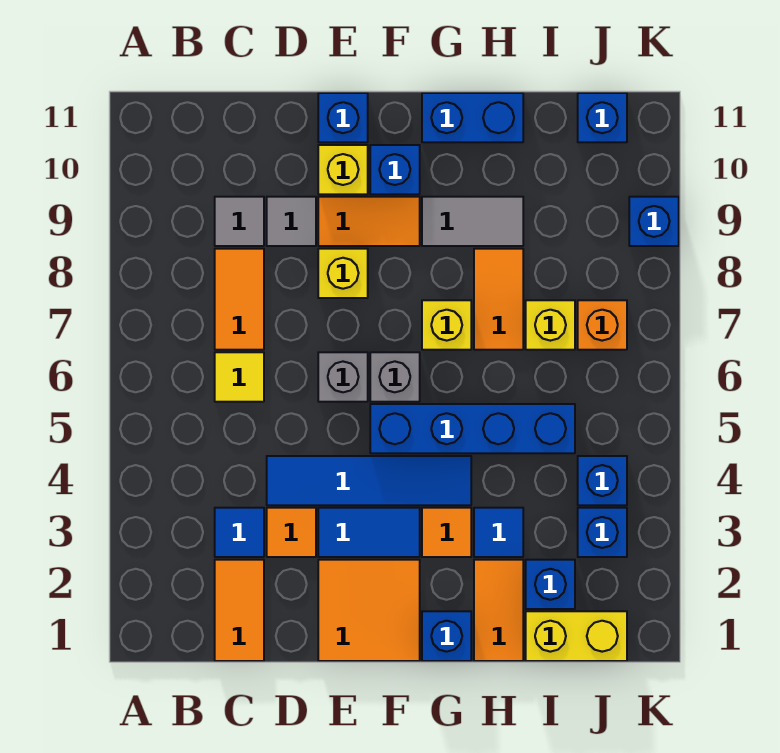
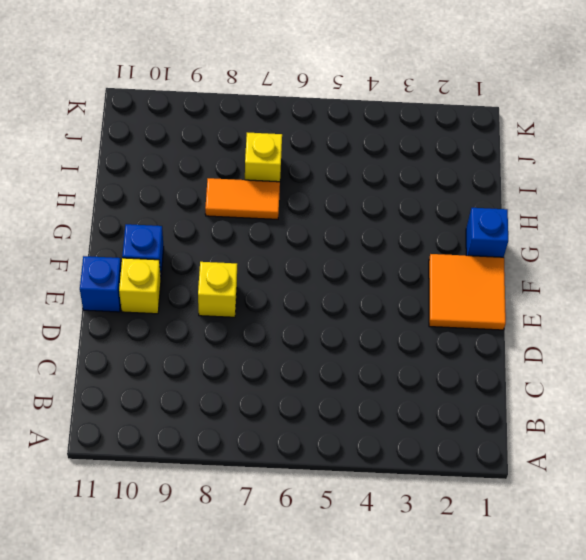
none -> orange tile C1:C2 level 1
none -> blue tile C3 level 1
none -> yellow tile C6 level 1
none -> orange tile C7:C8 level 1

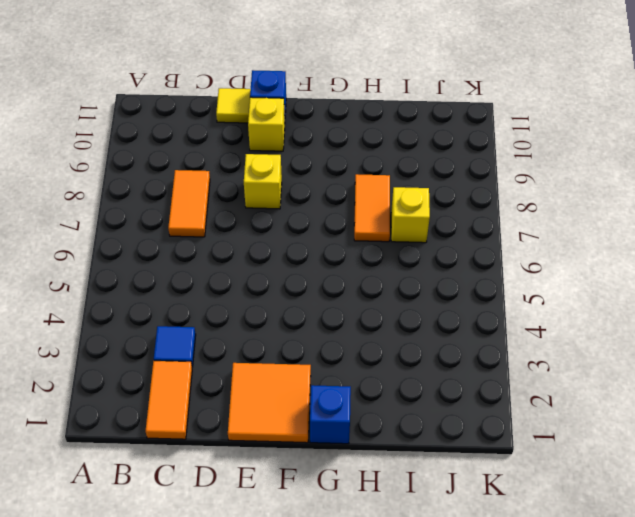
yellow tile D11 level 1 -> yellow tile C6 level 1
none -> grey tile C9 level 1
none -> orange tile D3 level 1
none -> blue tile D4:G4 level 1
none -> grey tile D9 level 1

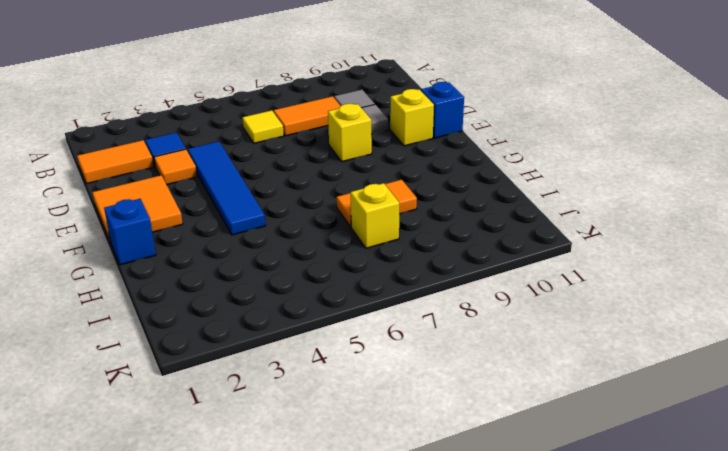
none -> blue tile E3:F3 level 1
none -> grey brick E6 level 1
none -> orange tile E9:F9 level 1
none -> blue brick F5:I5 level 1

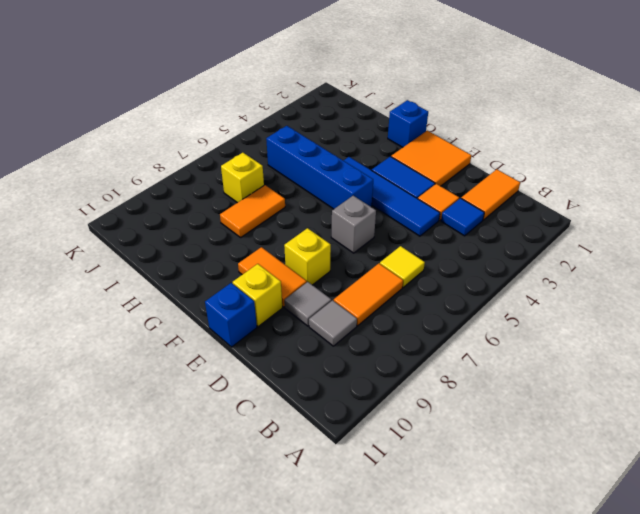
none -> grey brick F6 level 1
none -> blue brick F10 level 1
none -> orange tile G3 level 1
none -> yellow brick G7 level 1

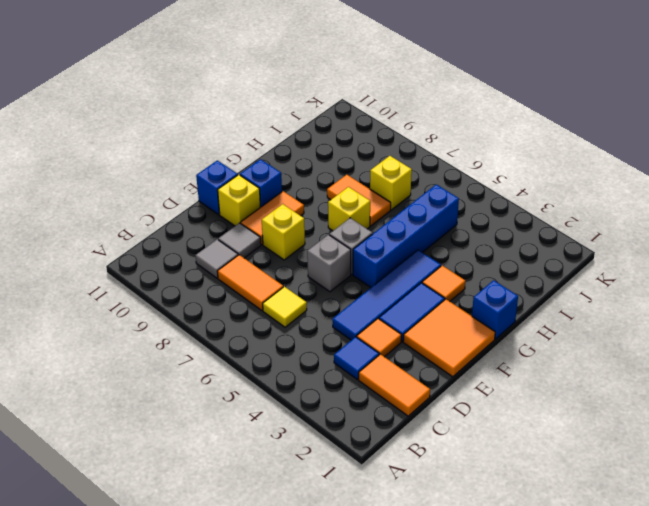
none -> grey tile G9:H9 level 1
none -> blue brick G11:H11 level 1
none -> orange tile H1:H2 level 1
none -> blue tile H3 level 1

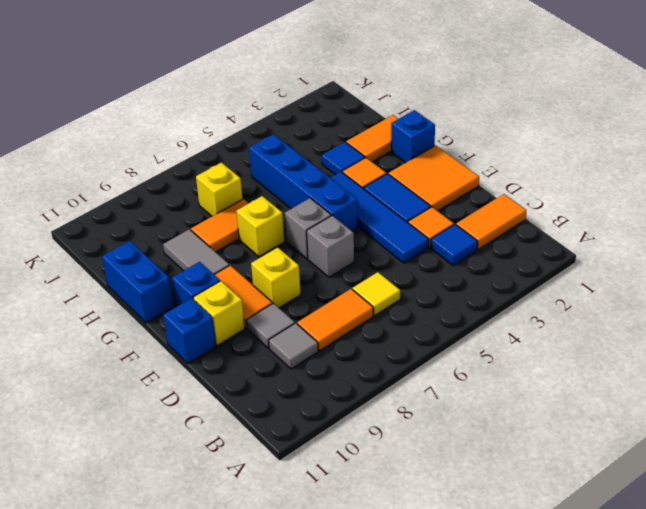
none -> yellow brick I1:J1 level 1
none -> blue brick I2 level 1
none -> blue brick J3 level 1
none -> blue brick J4 level 1

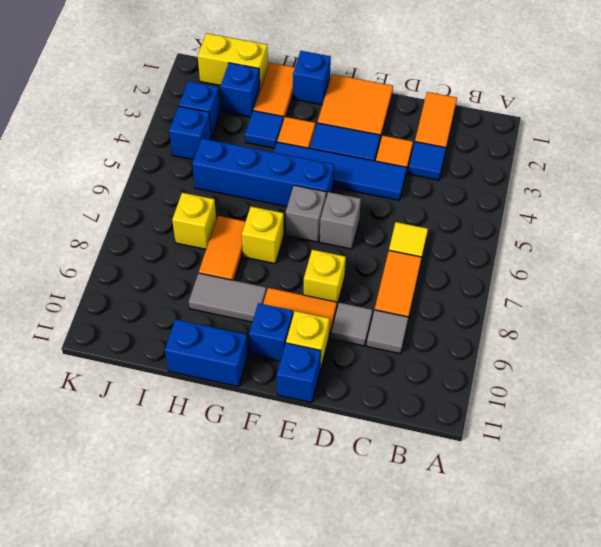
none -> orange brick J7 level 1
none -> blue brick J11 level 1
none -> blue brick K9 level 1

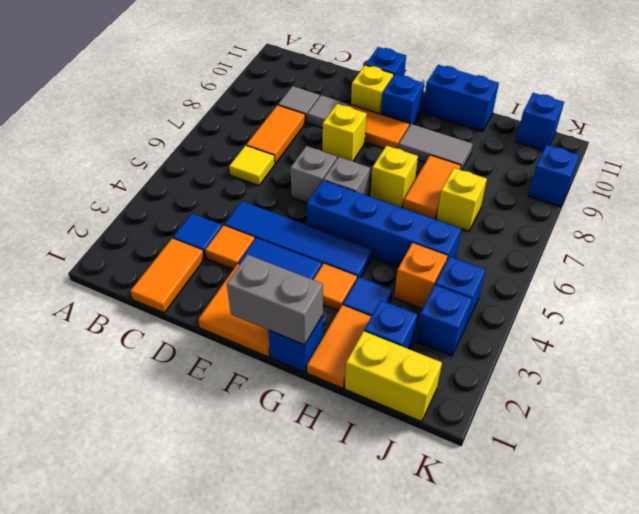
grey brick F1:G1 level 2 -> none
orange brick I4 level 1 -> orange brick J7 level 1

